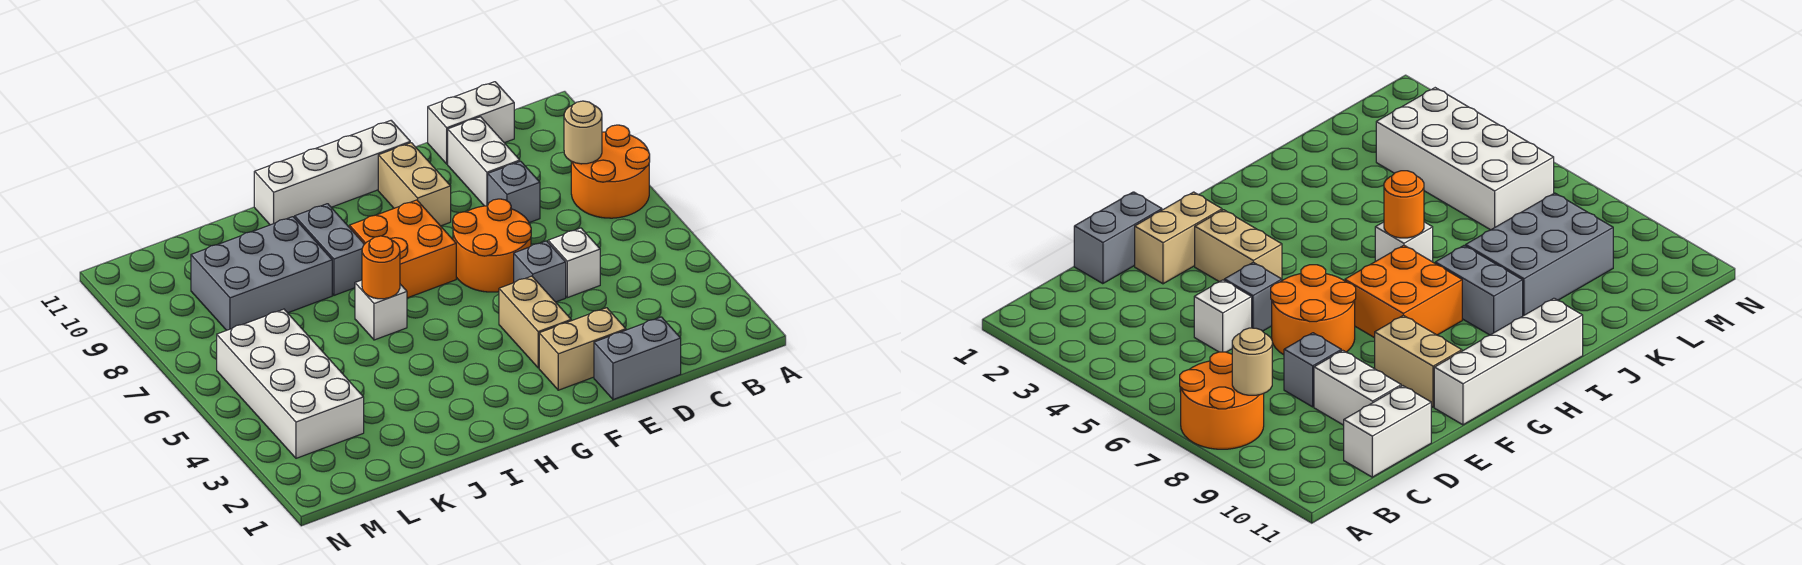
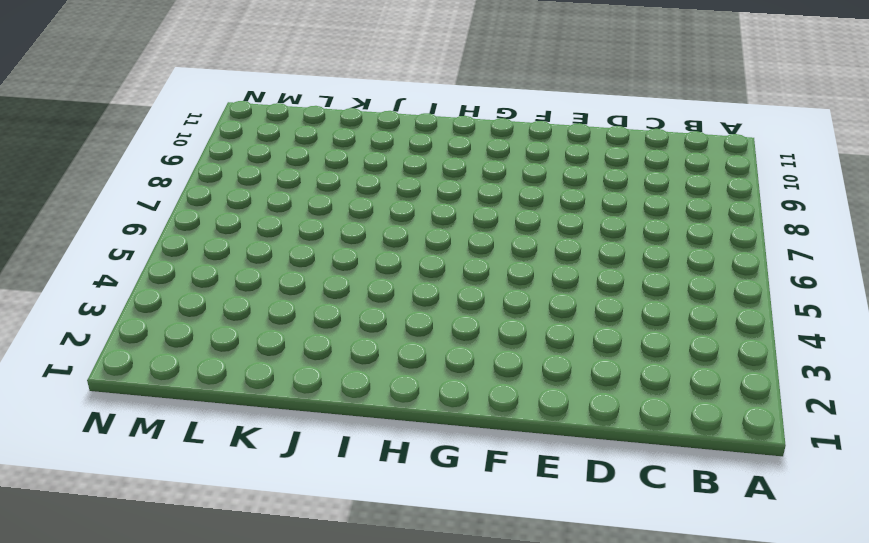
none -> orange round brick A7:B8 level 1
none -> white brick C11:D11 level 1
none -> grey brick D1:E1 level 1

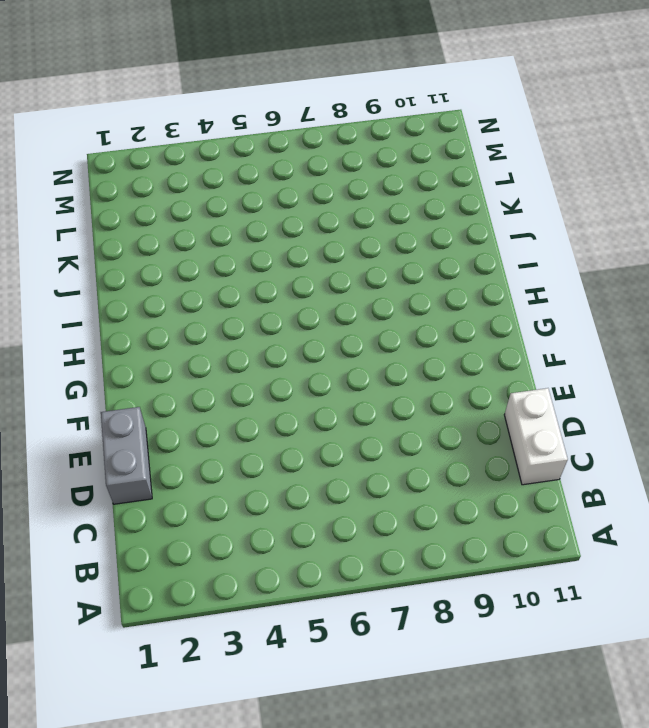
none -> orange round brick A7:B8 level 1
none -> white brick D5 level 1
none -> grey brick D8 level 1

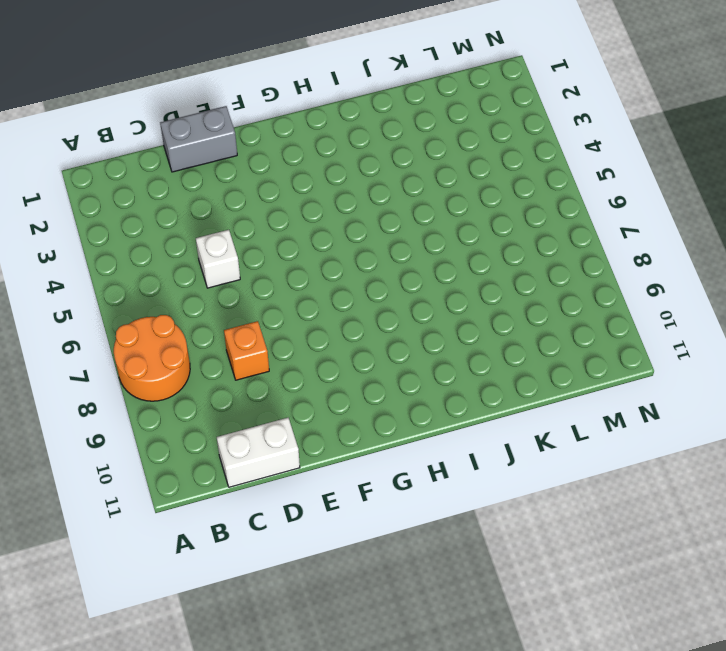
orange brick D8 level 1 -> grey brick D8 level 1
none -> white brick D9:D10 level 1
none -> tan brick E2:F2 level 1
none -> grey brick E5 level 1

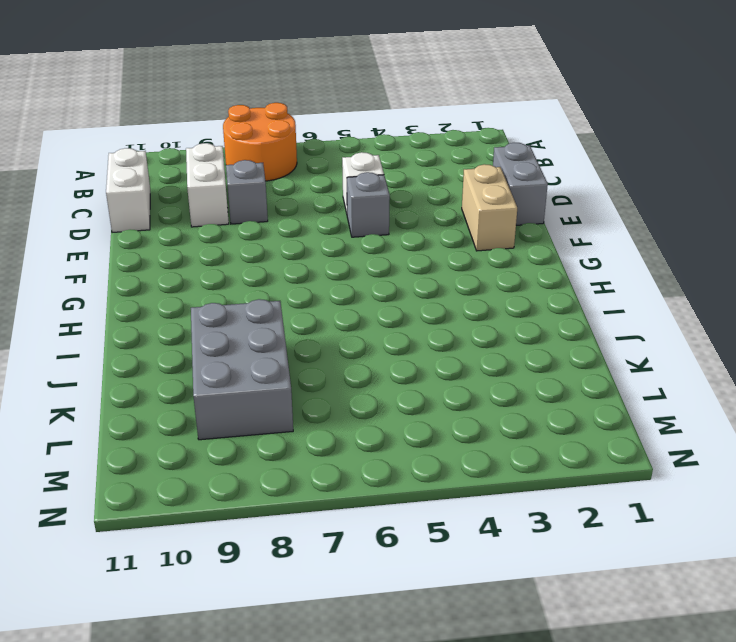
white brick C9:D9 level 1 -> white brick D9:D10 level 1
none -> orange round brick E6:F7 level 1
none -> tan brick F3:F4 level 1
none -> tan brick F9:F10 level 1

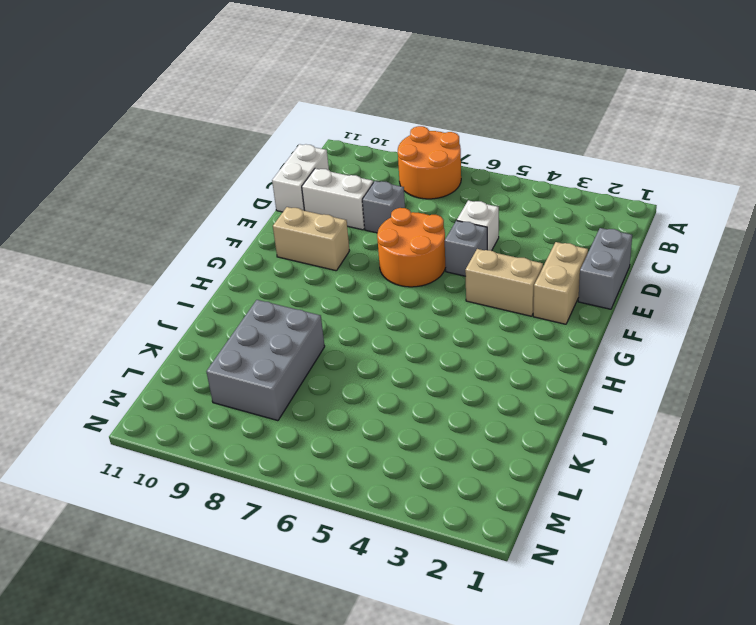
none -> white brick F11:I11 level 1
none -> orange brick G7:H8 level 1
none -> white brick I6 level 1

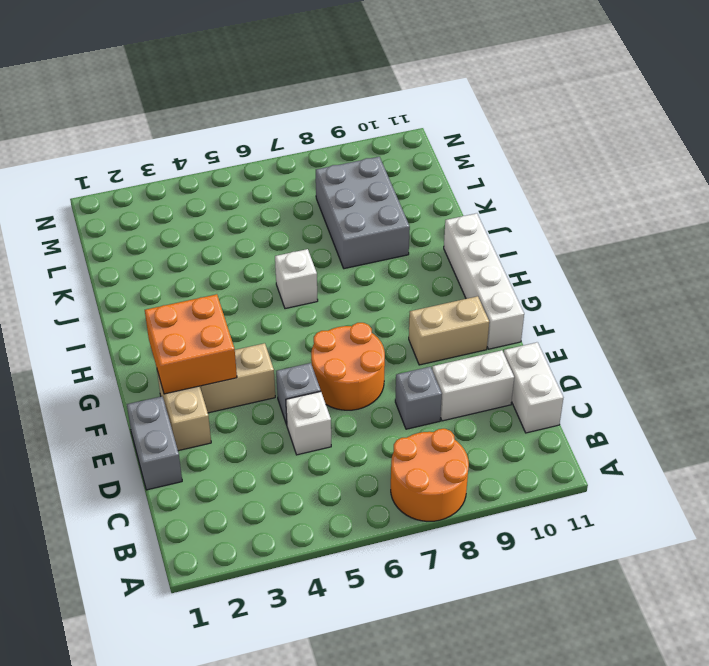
orange brick F2:G3 level 2 -> orange brick G7:H8 level 1
none -> grey brick I8:I9 level 1
none -> white brick L3:M6 level 1
none -> tan round brick B8 level 2

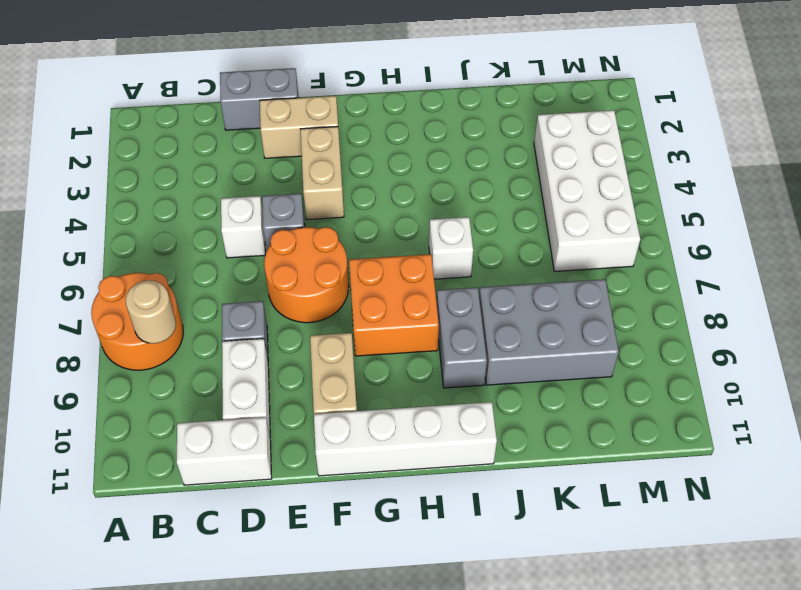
none -> orange round brick I6 level 2

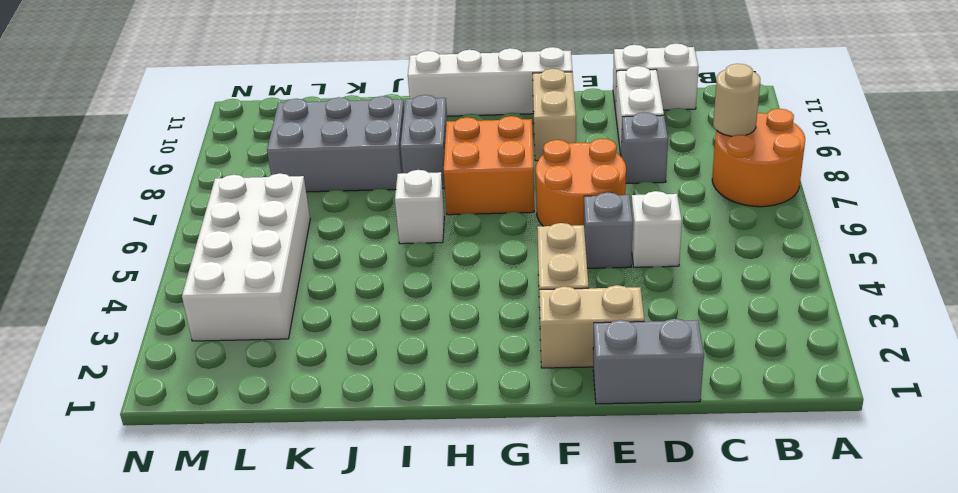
none -> orange round brick I6 level 2

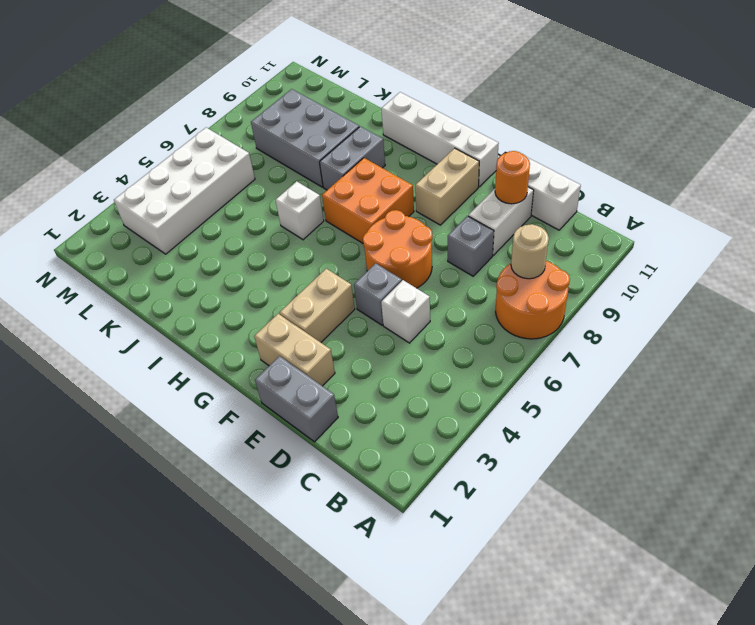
orange round brick D10 level 2 -> orange round brick I6 level 2

